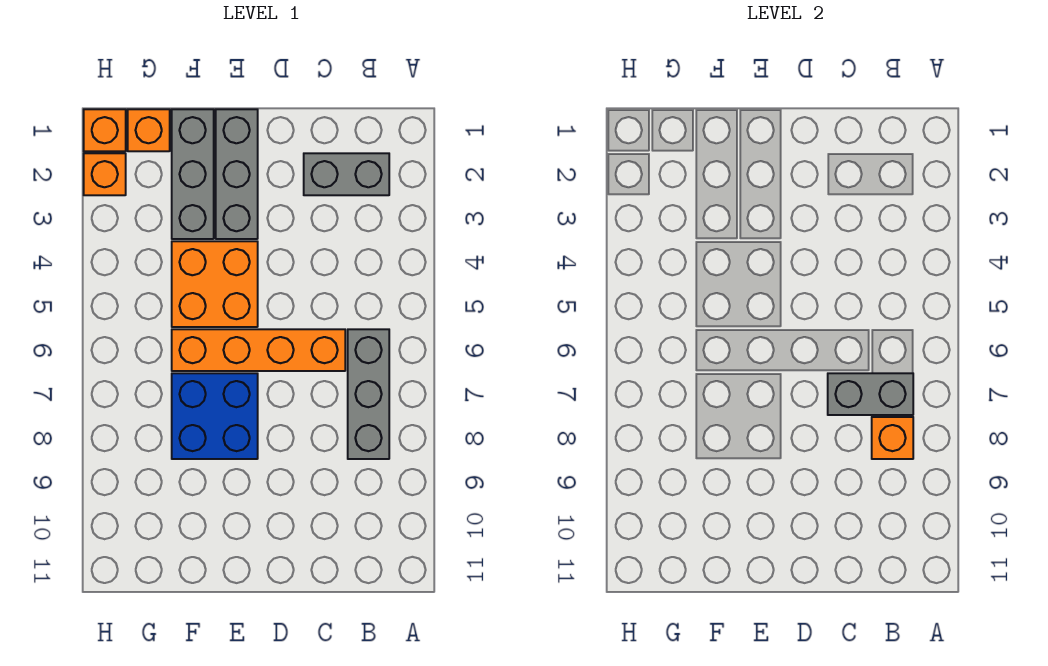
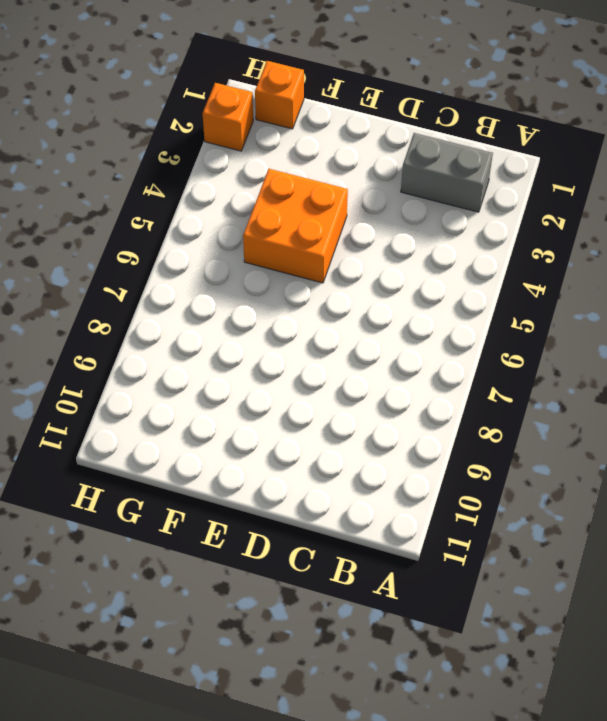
none -> grey brick B6:B8 level 1
none -> orange brick C6:F6 level 1
none -> grey brick E1:E3 level 1

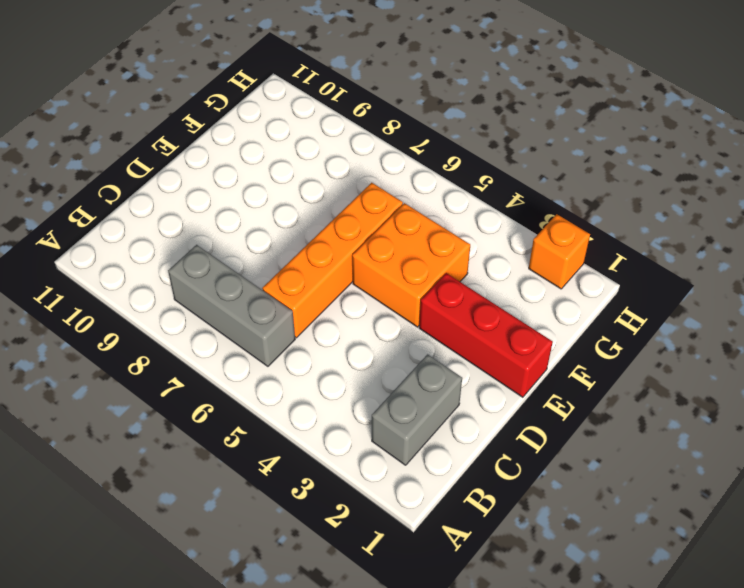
red brick E1:E3 level 1 -> grey brick E1:E3 level 1
none -> blue brick E7:F8 level 1
none -> grey brick F1:F3 level 1
none -> orange brick G1 level 1

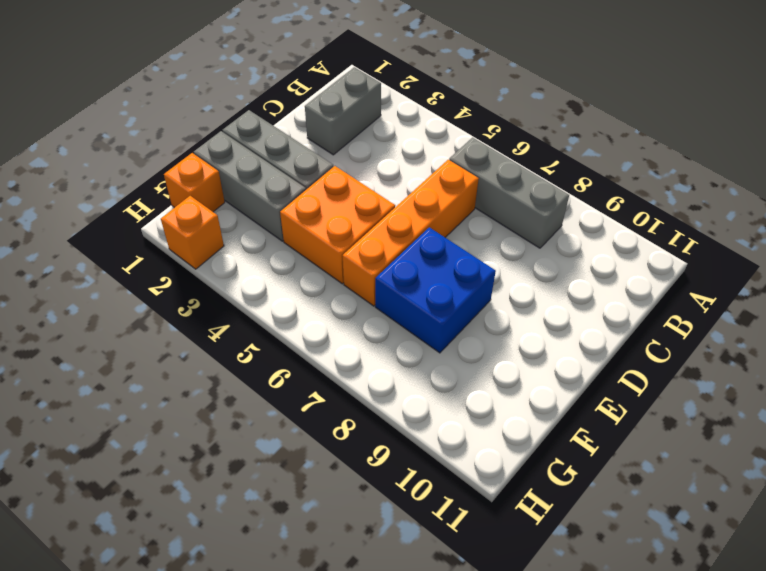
none -> orange brick H1 level 1
none -> grey brick B7:C7 level 2
none -> orange brick B8 level 2

